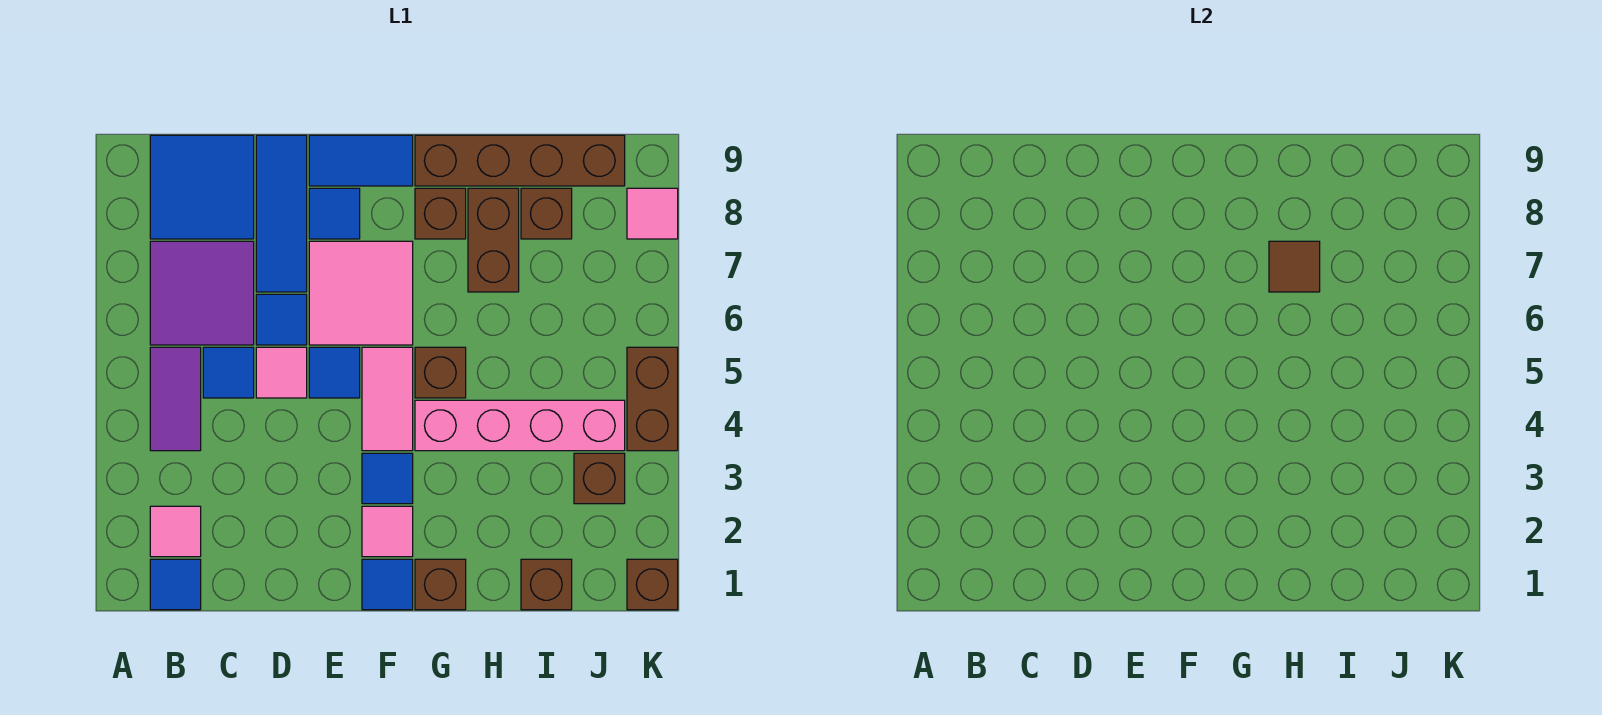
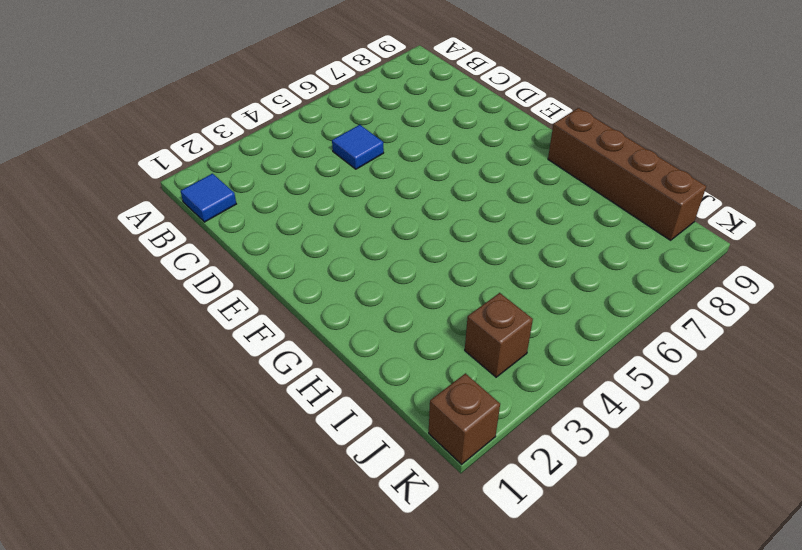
none -> pink tile B2 level 1
none -> purple tile B4:B5 level 1
none -> purple tile B6:C7 level 1
none -> blue tile B8:C9 level 1

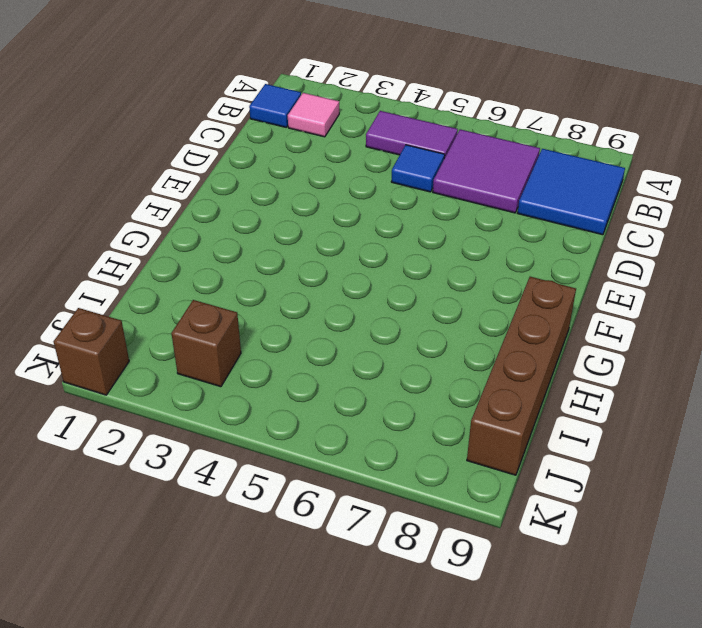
none -> pink tile D5 level 1
none -> blue tile D6 level 1
none -> blue tile D7:D9 level 1
none -> blue tile E5 level 1

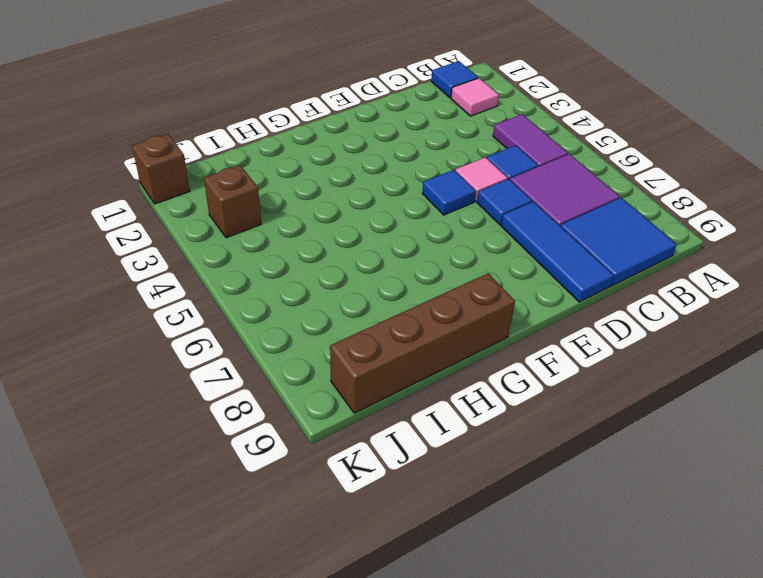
none -> pink tile E6:F7 level 1
none -> blue tile E8 level 1
none -> blue tile E9:F9 level 1
none -> blue tile F1 level 1

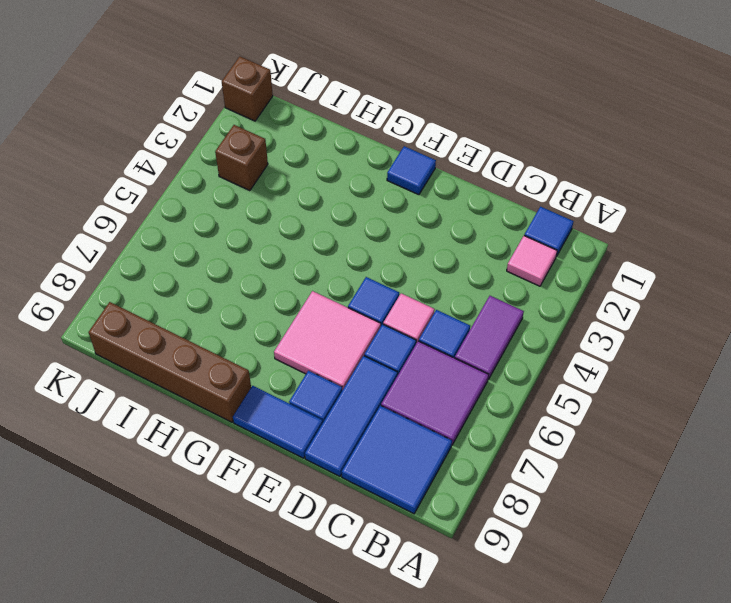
none -> pink tile F2 level 1
none -> blue tile F3 level 1
none -> pink tile F4:F5 level 1
none -> brown brick G1 level 1

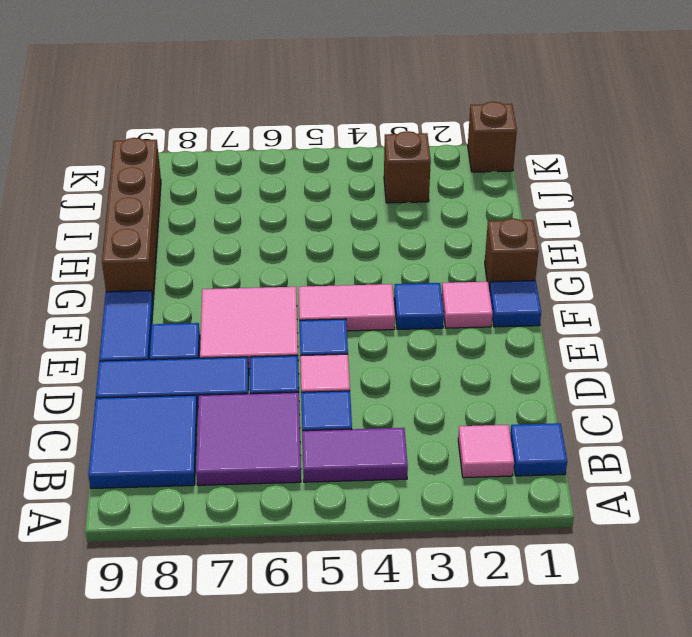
none -> pink brick G4:J4 level 1
none -> brown brick G5 level 1
none -> brown brick G8 level 1
none -> brown brick H7:H8 level 1

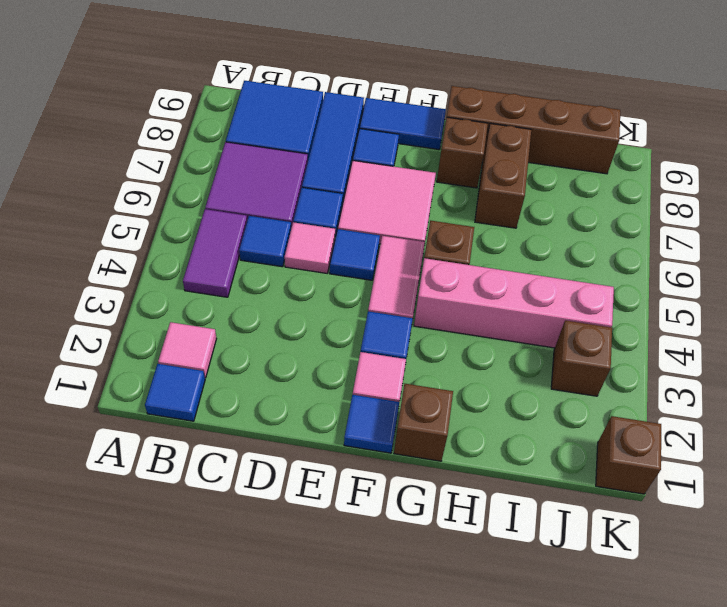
none -> brown brick I1 level 1
none -> brown brick I8 level 1
none -> brown brick K4:K5 level 1
none -> pink tile K8 level 1

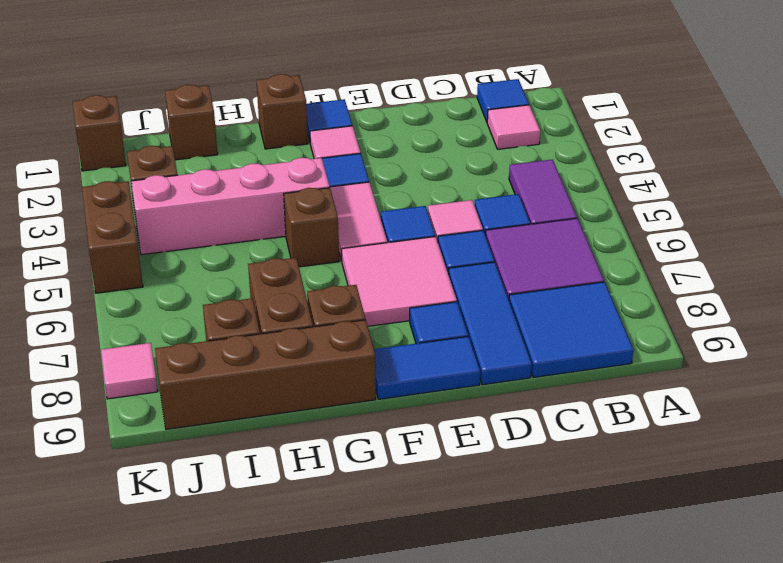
none -> brown tile H7 level 2

